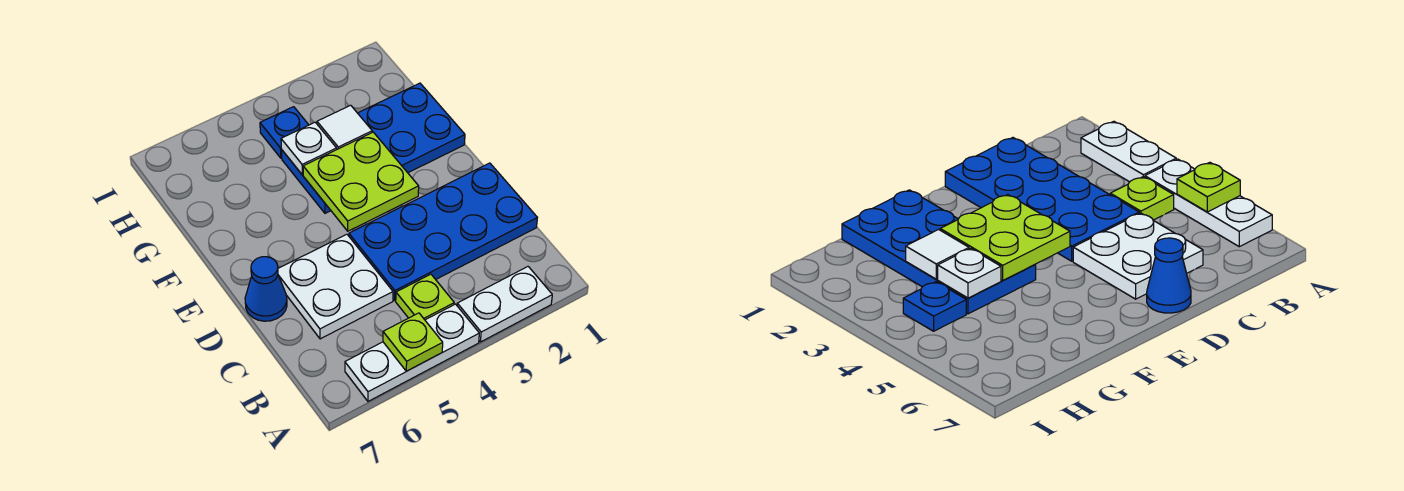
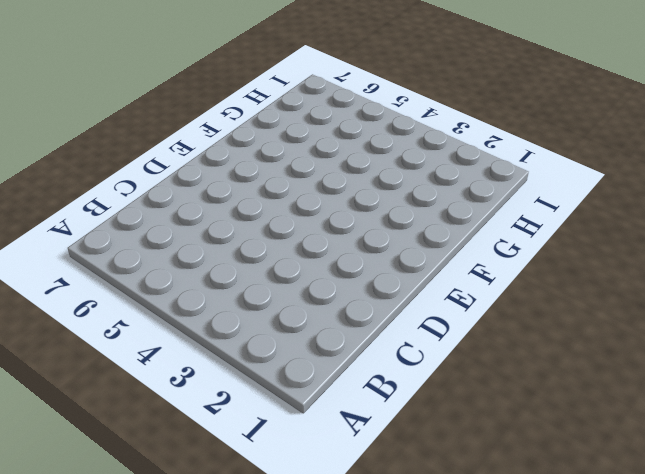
none -> white plate A2:A3 level 1
none -> white plate A4:A6 level 1
none -> lime plate B4 level 1

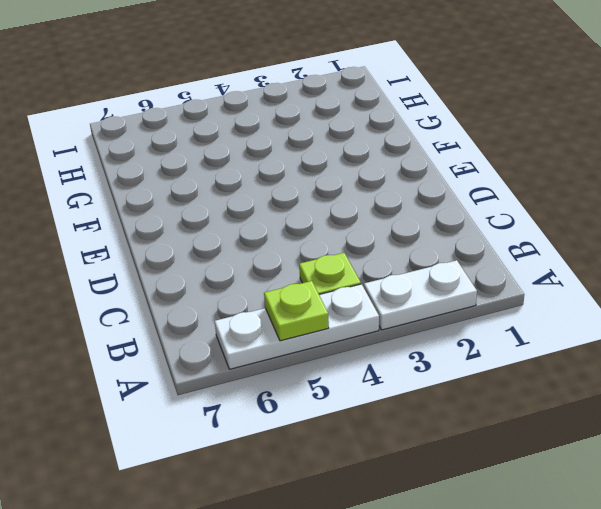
none -> blue plate C1:D4 level 1
none -> white plate C5:D6 level 1
none -> blue cone D7 level 1

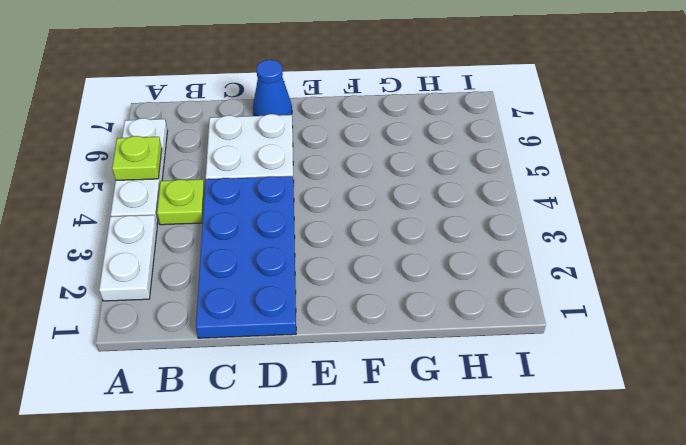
none -> blue plate F1:G4 level 1
none -> blue plate H4 level 1
none -> lime plate E3:F4 level 2

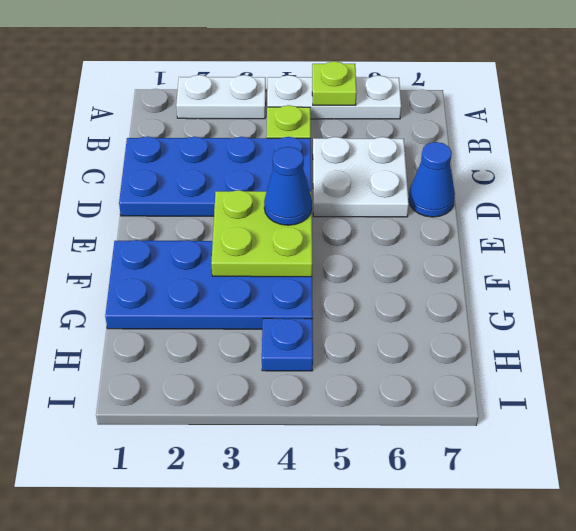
blue cone E4 level 3 -> none
none -> white tile G3 level 2
none -> white plate G4 level 2

